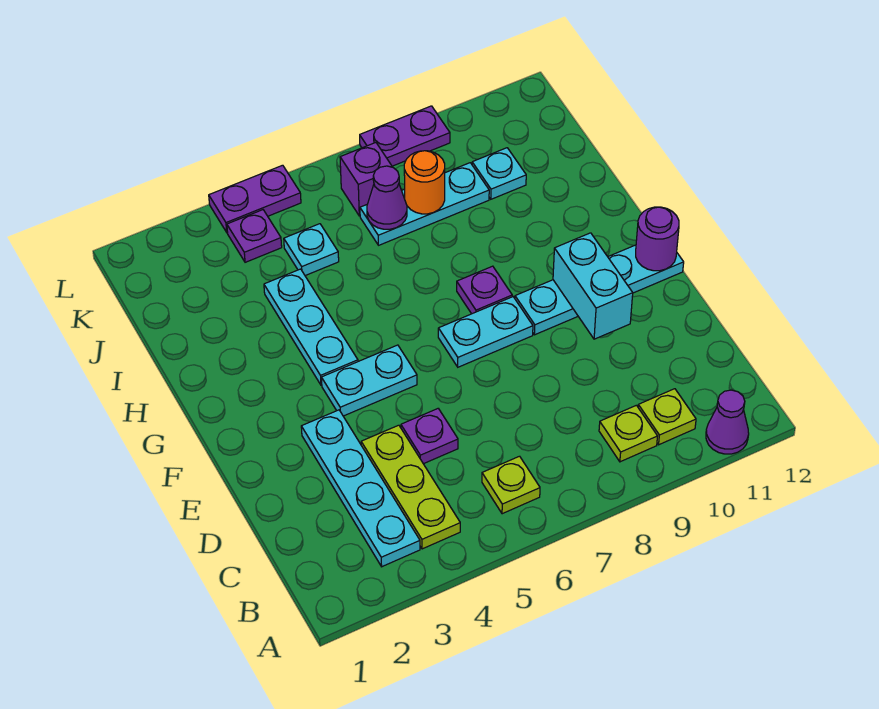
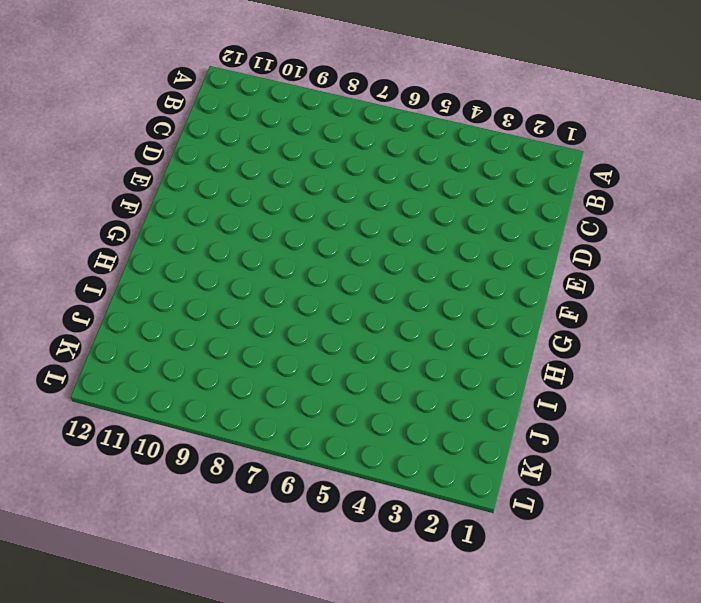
none -> purple cone A11 level 1
none -> cyan plate B3:E3 level 1
none -> lime plate B4:D4 level 1

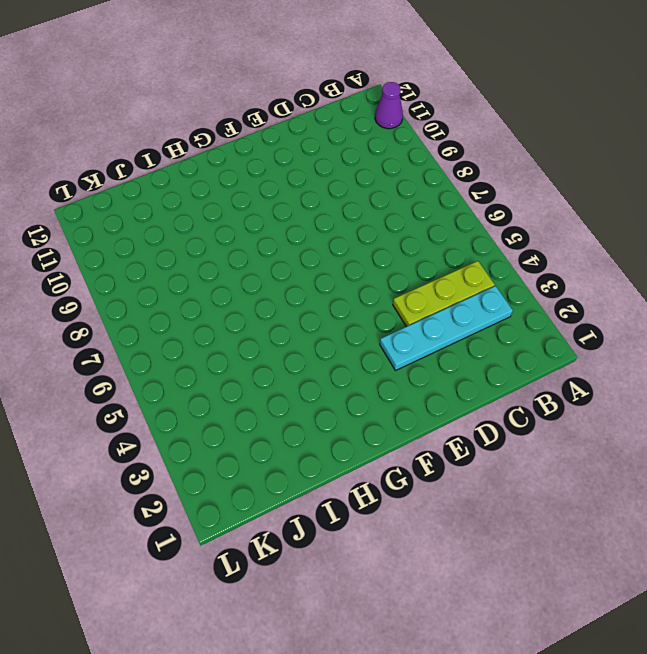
none -> lime plate B6 level 1
none -> lime plate B9 level 1
none -> lime plate B10 level 1

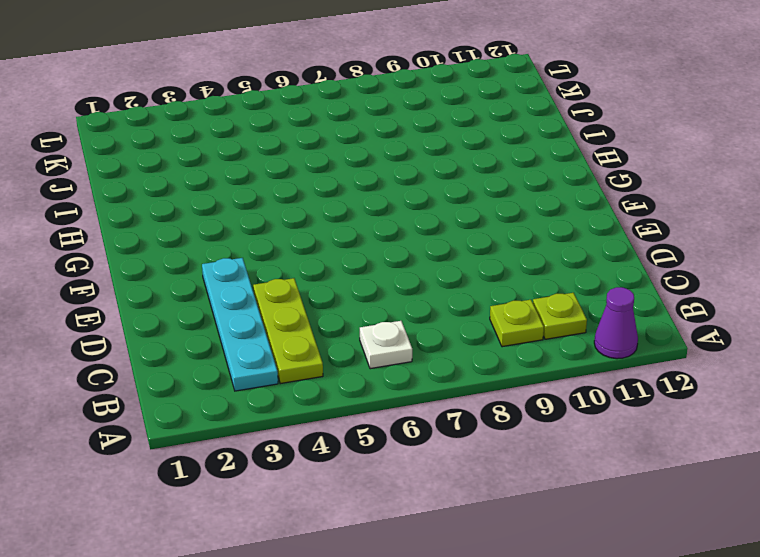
white plate B6 level 1 -> lime plate B6 level 1
none -> purple plate D5 level 1
none -> cyan plate F4:F5 level 1
none -> cyan plate F7:F8 level 1

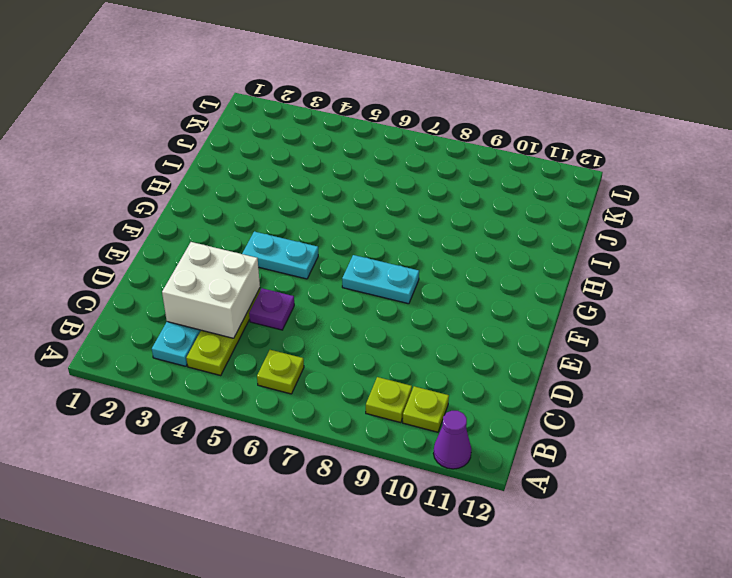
white brick C3:D4 level 2 -> none
none -> cyan plate F9:F12 level 1
none -> cyan plate G4:I4 level 1
none -> purple plate G8 level 1

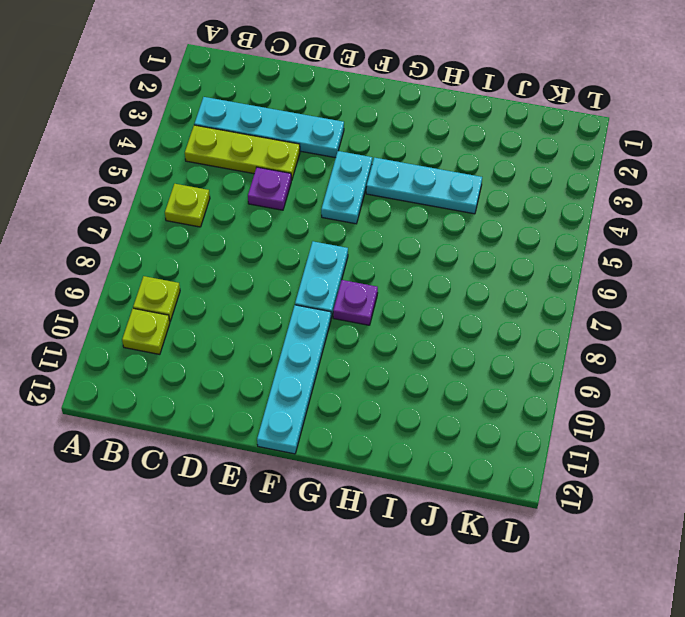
none -> purple cone A11 level 1
none -> cyan plate J5 level 1
none -> cyan plate J7:J9 level 1

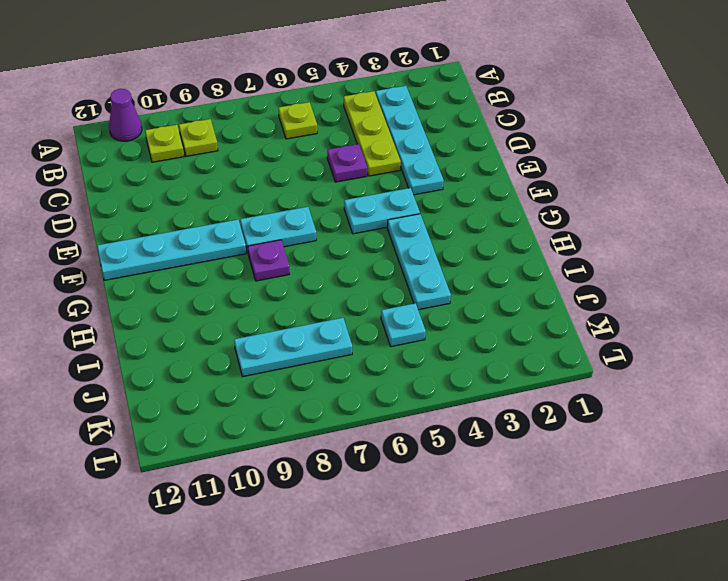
none -> cyan plate J10 level 1
none -> purple plate K4 level 1
none -> purple brick K7 level 1

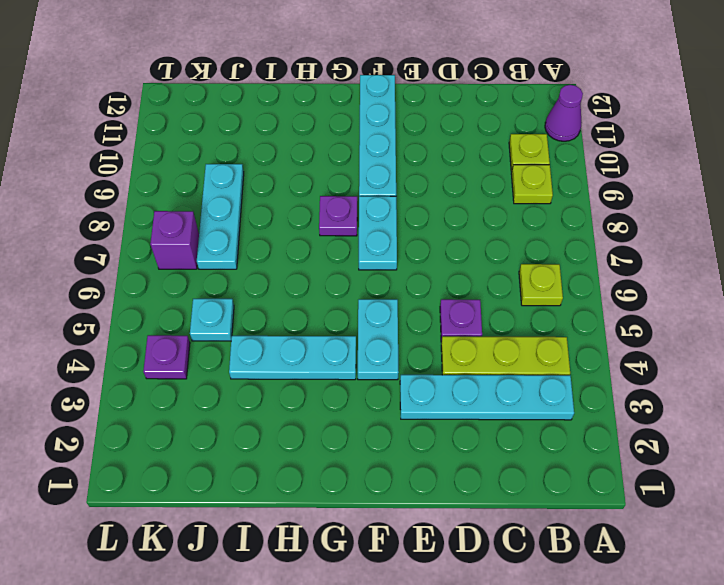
none -> cyan plate J10 level 1
none -> purple plate L4:L5 level 1
none -> purple plate L8:L9 level 1

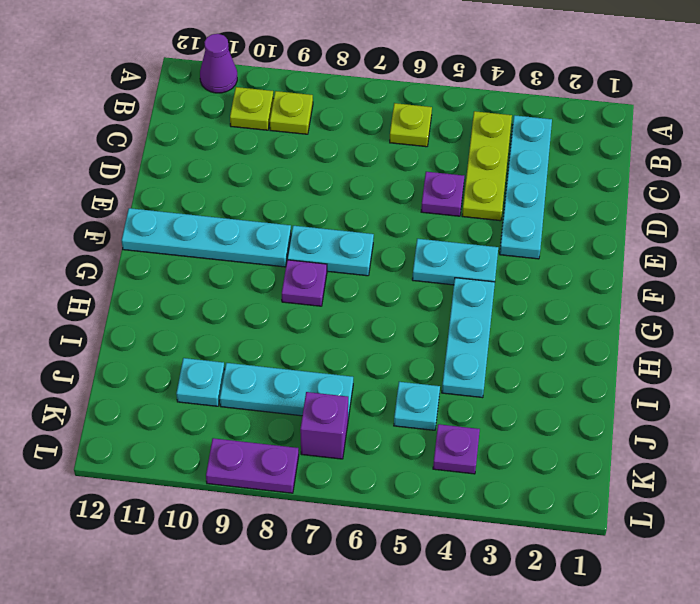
none -> purple plate L4:L5 level 1
none -> cyan brick E10:F10 level 2
none -> purple round brick F12 level 2

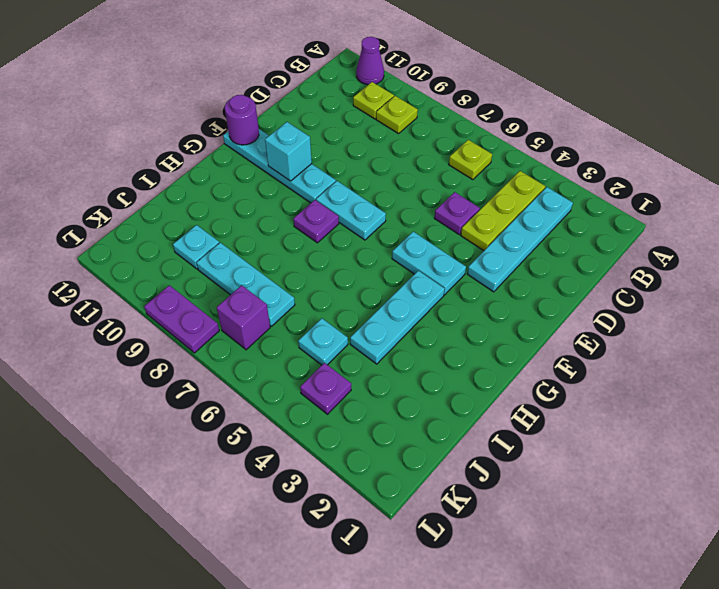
cyan brick F10 level 2 -> cyan brick E10:F10 level 2
none -> purple plate L4:L5 level 1
none -> purple cone J7 level 2
none -> orange round brick J8 level 2

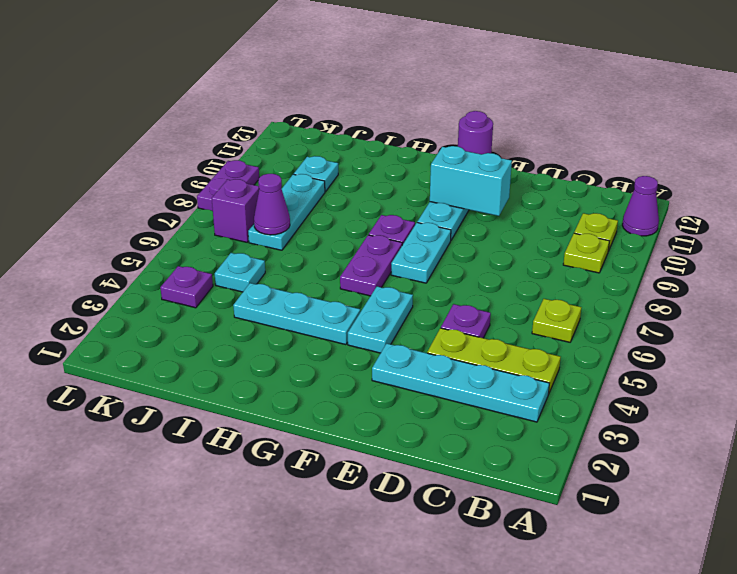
purple plate G6:G7 level 1 -> purple plate L4:L5 level 1
none -> orange round brick J8 level 2

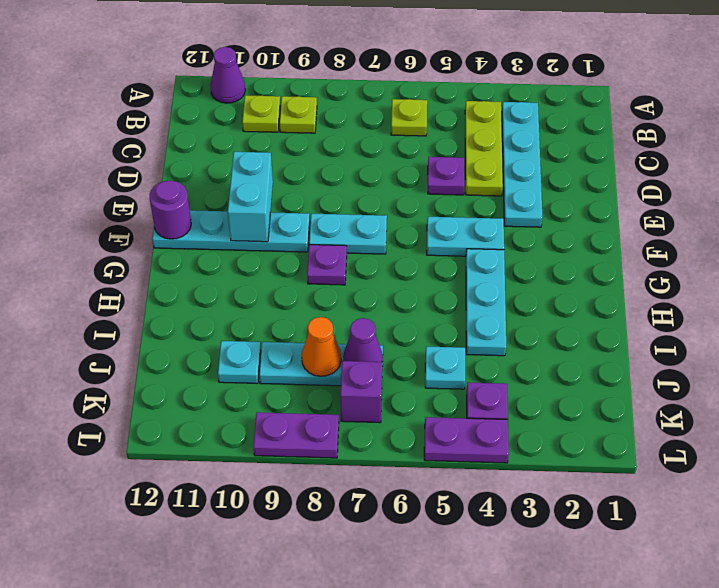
orange cone J8 level 2 -> orange round brick J8 level 2

